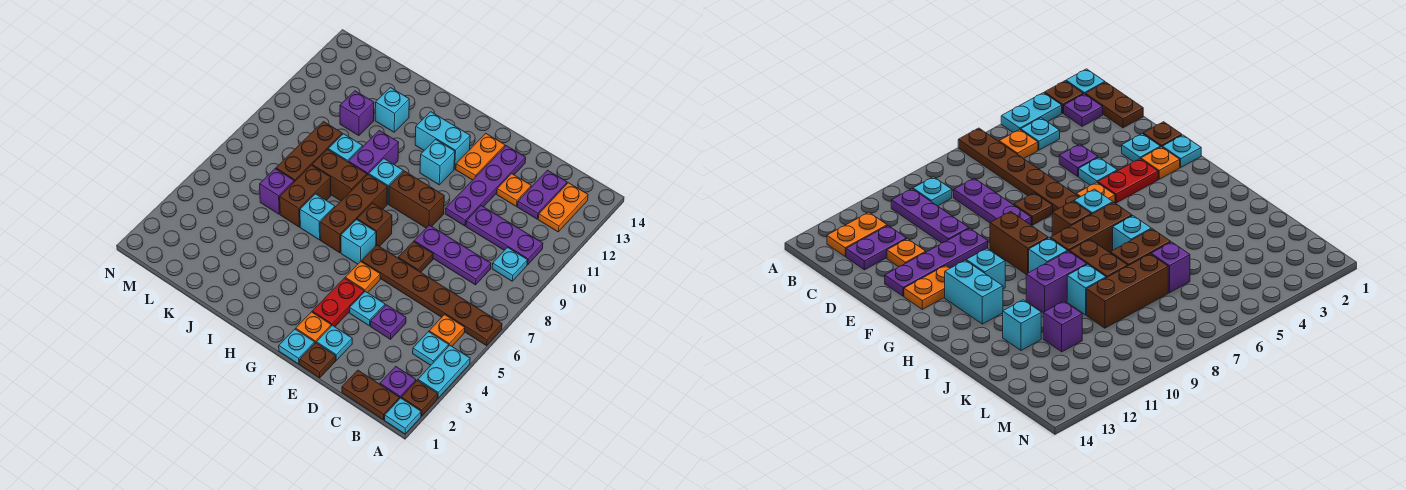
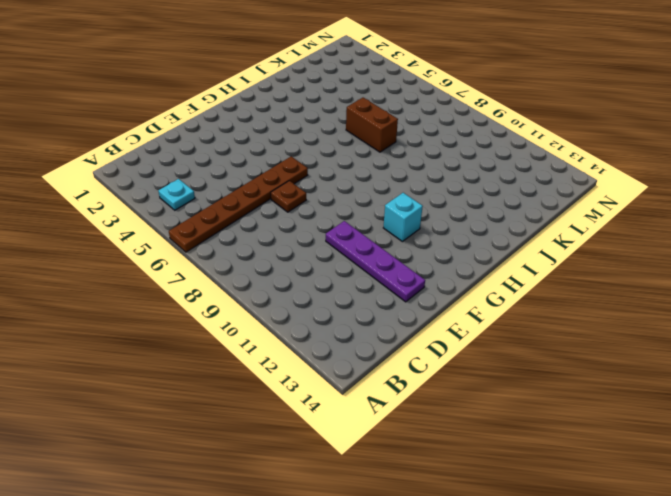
none -> cyan plate A1 level 1
none -> brown plate A2 level 1
none -> cyan plate A3:A4 level 1
none -> brown plate B1:C1 level 1

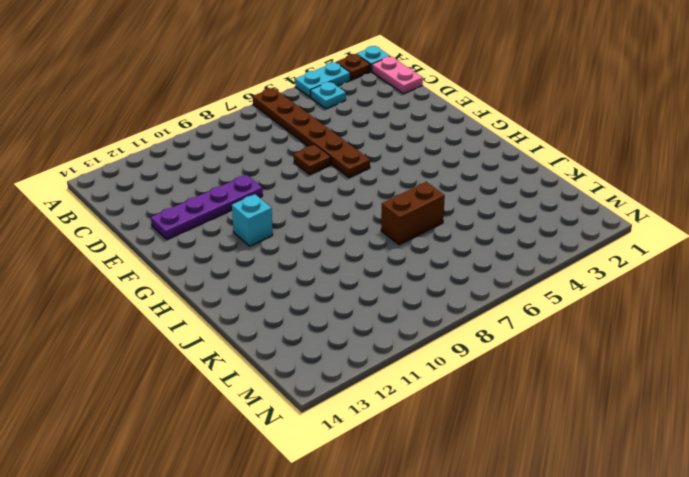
pink plate B1:C1 level 1 -> brown plate B1:C1 level 1
none -> purple plate B2 level 1
none -> orange plate B5 level 1
none -> cyan plate B9 level 1
none -> purple plate B10:D10 level 1

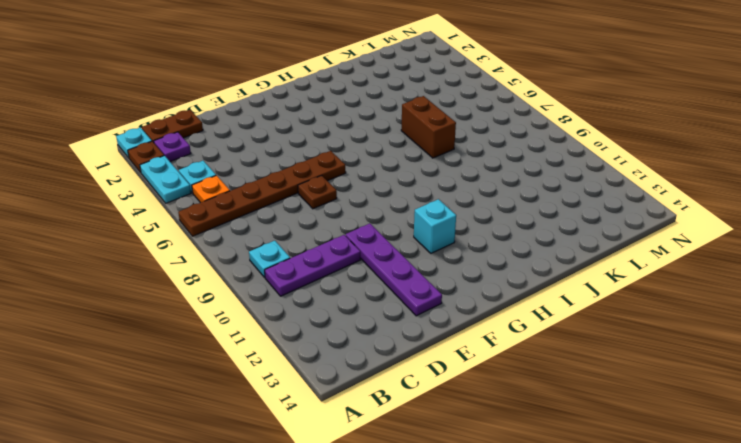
none -> orange plate B12:B13 level 1
none -> purple plate C8:E8 level 1
none -> purple plate C12:C13 level 1
none -> purple plate D4 level 1

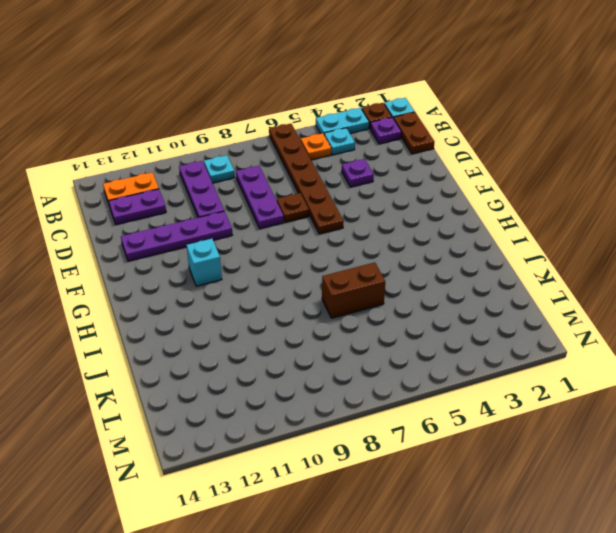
none -> orange plate D12 level 1
none -> brown plate E1 level 1
none -> cyan plate E2 level 1
none -> cyan plate E4 level 1

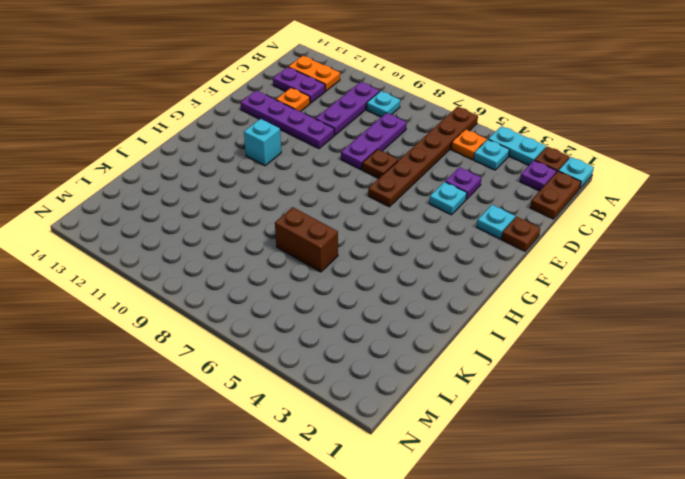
none -> cyan plate F1 level 1
none -> orange plate F2 level 1
none -> red plate F3:F4 level 1
none -> orange plate F5 level 1

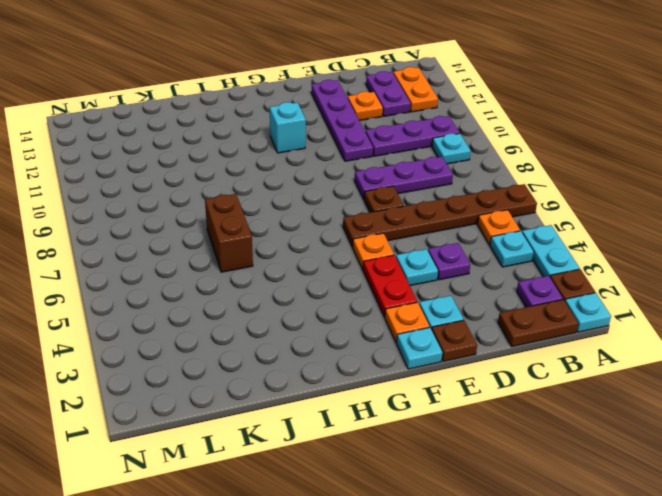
none -> brown brick F9:G9 level 1
none -> orange plate F12:F13 level 1
none -> cyan brick G6 level 1
none -> brown brick G7 level 1

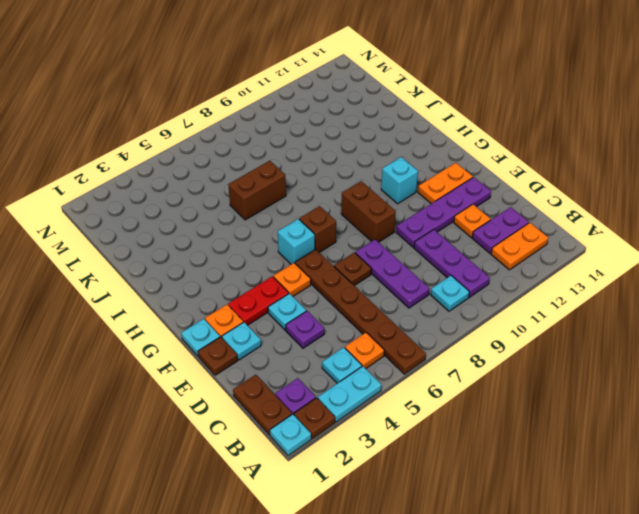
none -> cyan brick G12:H12 level 1
none -> brown brick H6:H8 level 1
none -> cyan brick H9 level 1
none -> cyan brick I6 level 1

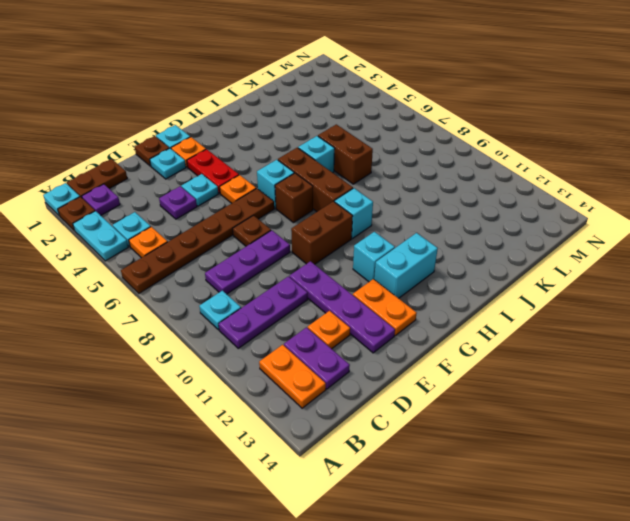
none -> brown brick I8:J8 level 1
none -> purple brick I9:I10 level 1
none -> cyan brick J9 level 1
none -> cyan brick J12 level 1

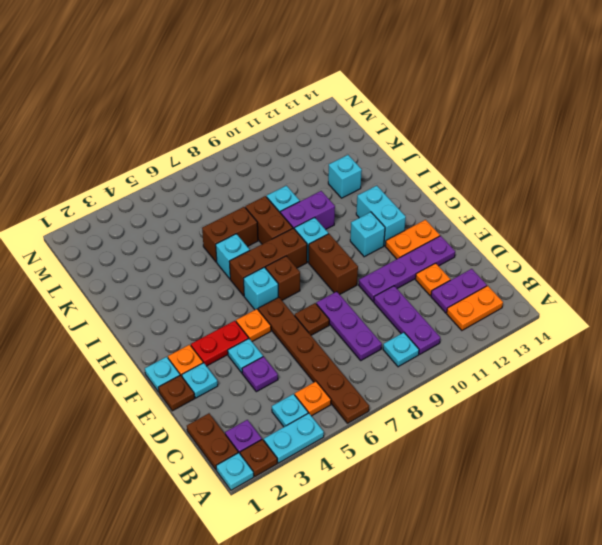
none -> purple brick K6 level 1
none -> brown brick K7:K9 level 1
none -> purple brick K11 level 1

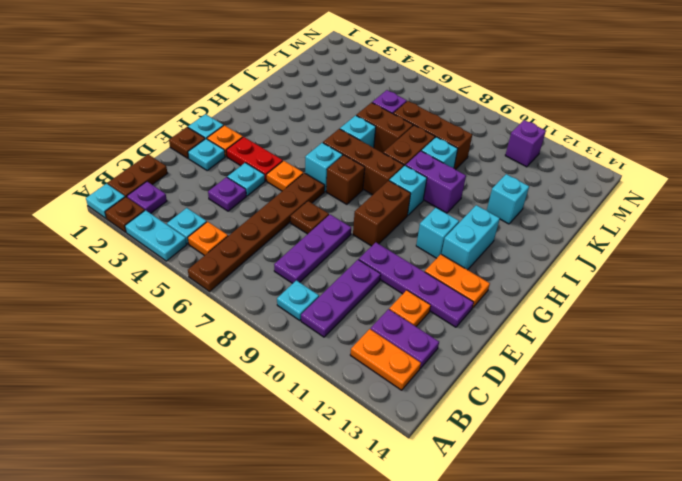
purple brick M11 level 1 -> purple brick K11 level 1

